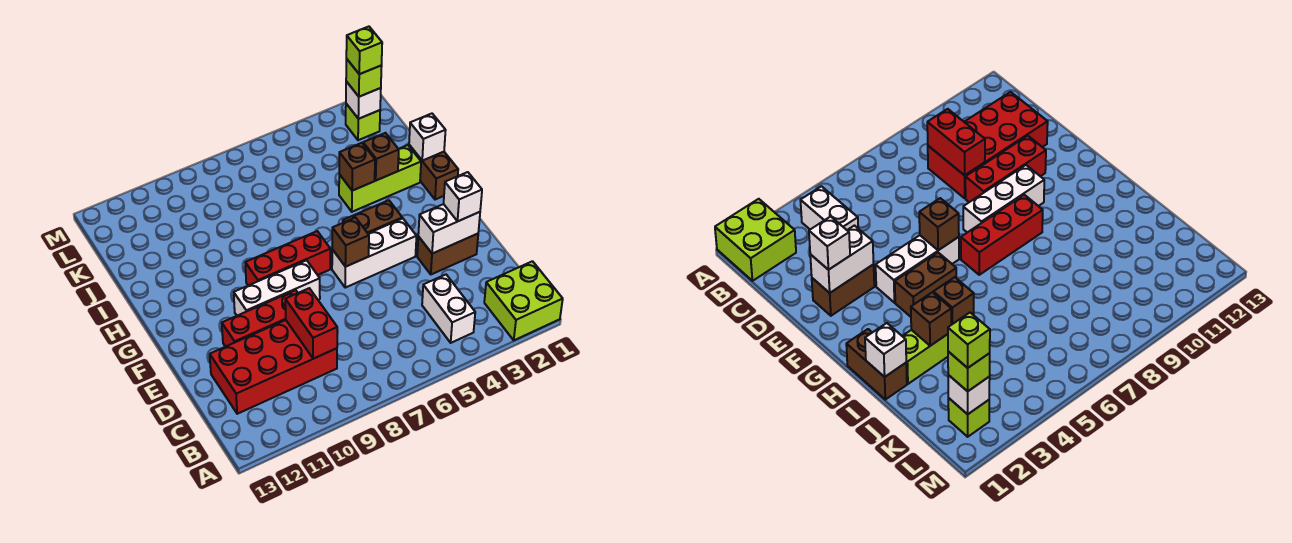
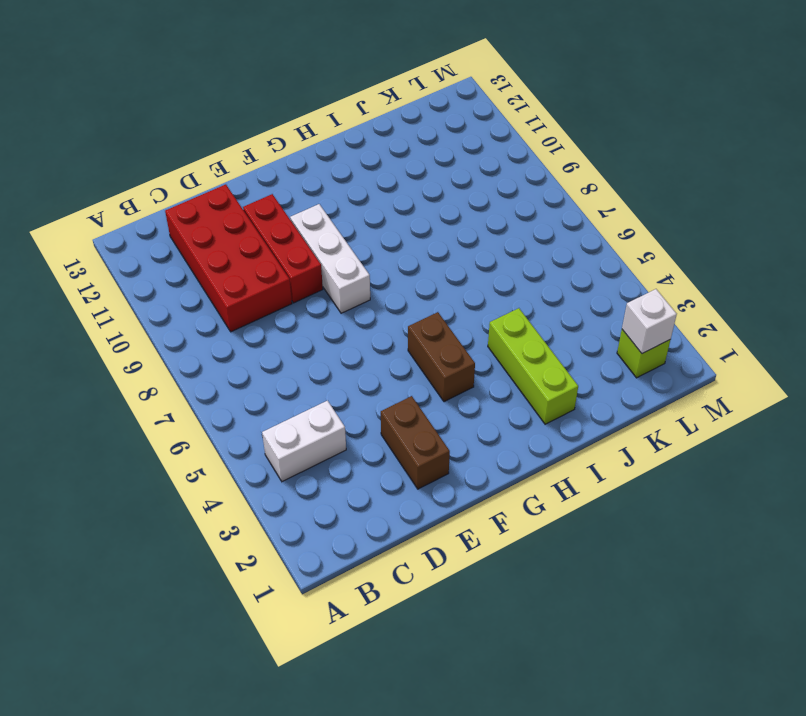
none -> lime brick A1:B2 level 1
none -> white brick F4:F6 level 1
none -> red brick G7:G9 level 1

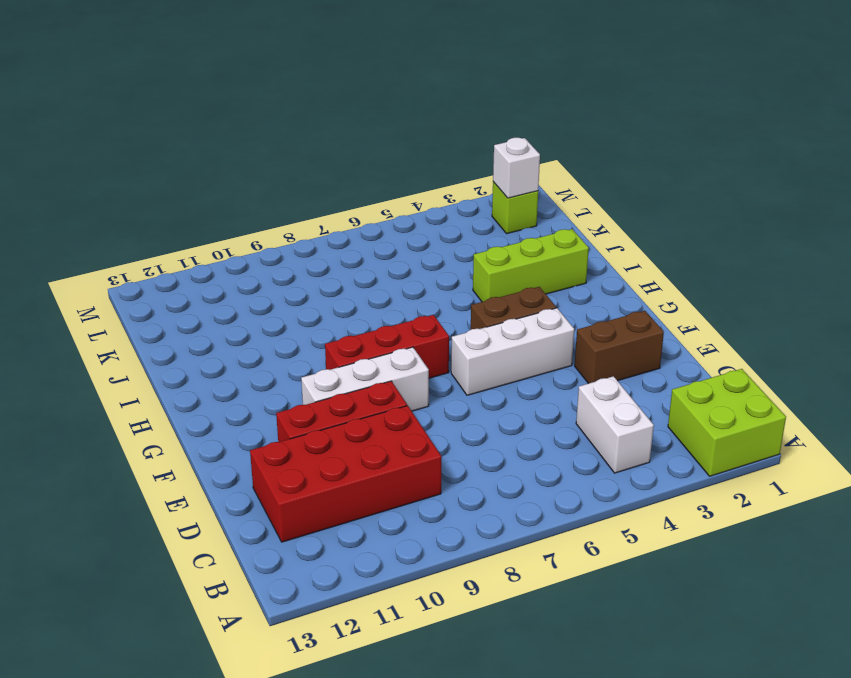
none -> brown brick H1:I1 level 1
none -> red brick C9:D9 level 2
none -> white brick E2:E3 level 2

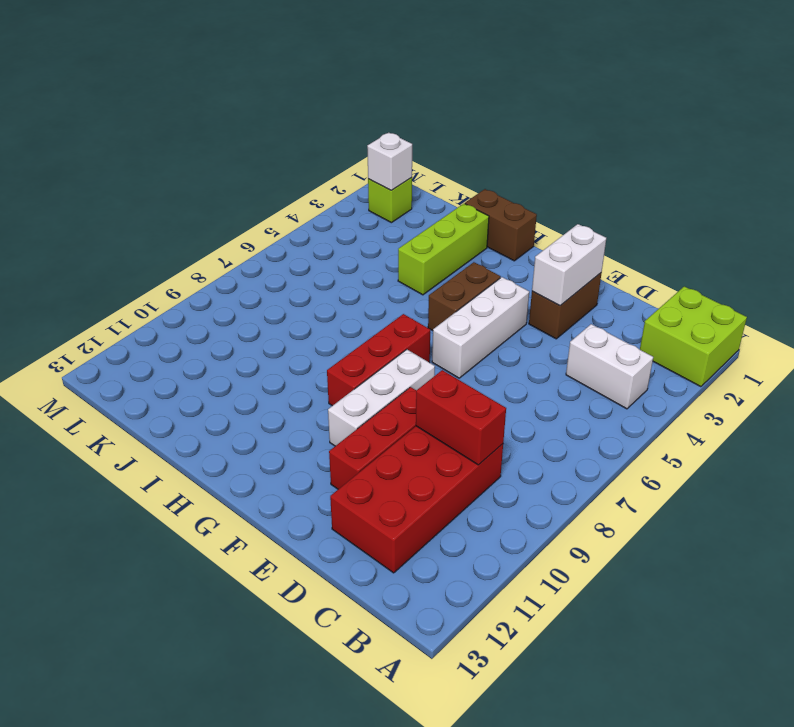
none -> brown brick F6 level 2
none -> white brick I1 level 2
none -> brown brick I3 level 2

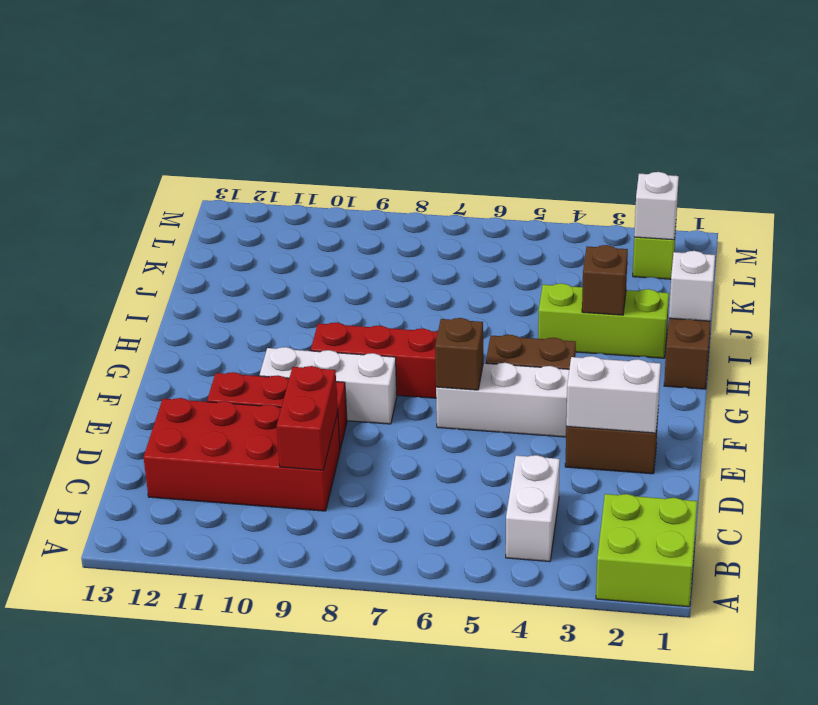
none -> brown brick I4 level 2
none -> white brick E2 level 3
none -> lime brick L2 level 3

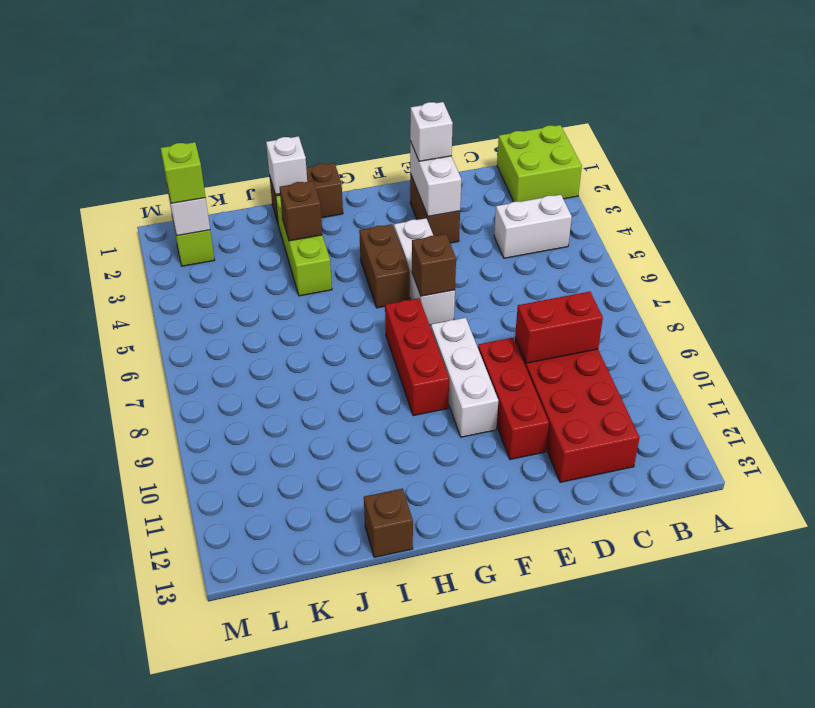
brown brick I13 level 1 -> brown brick I4 level 2
none -> lime brick L2 level 4

